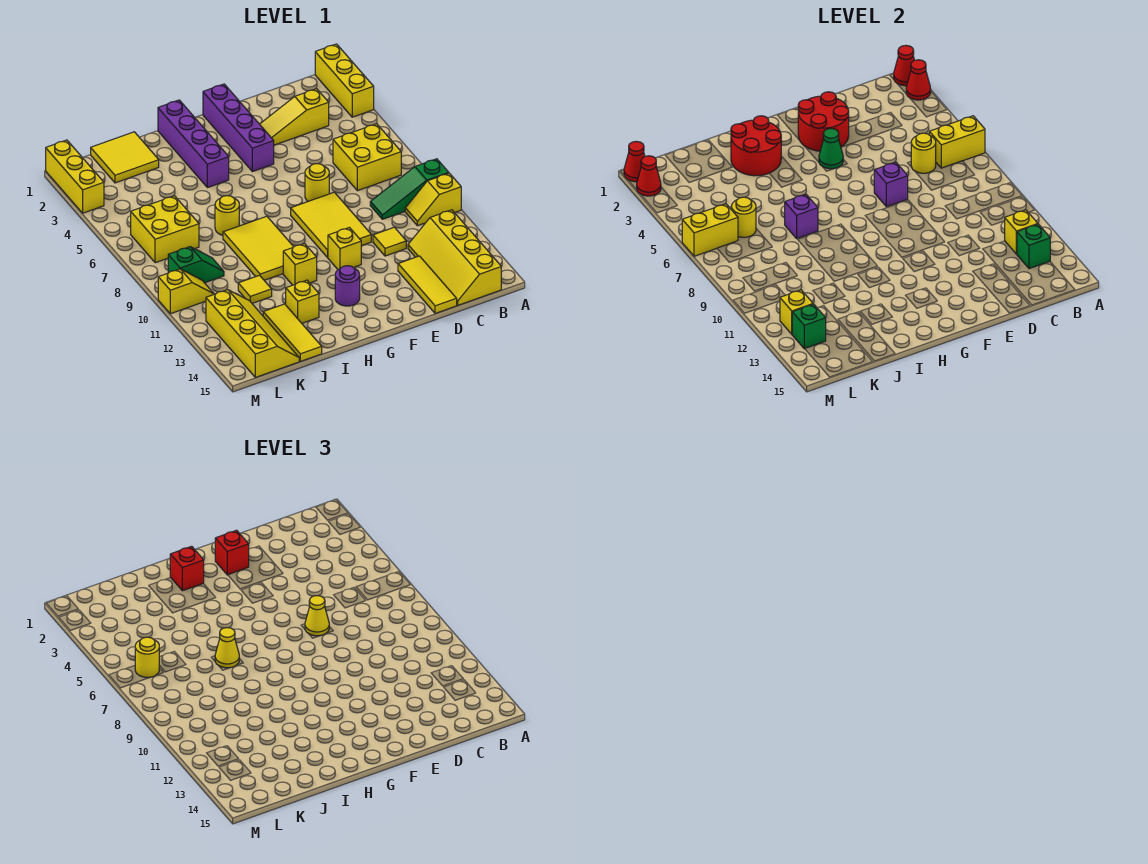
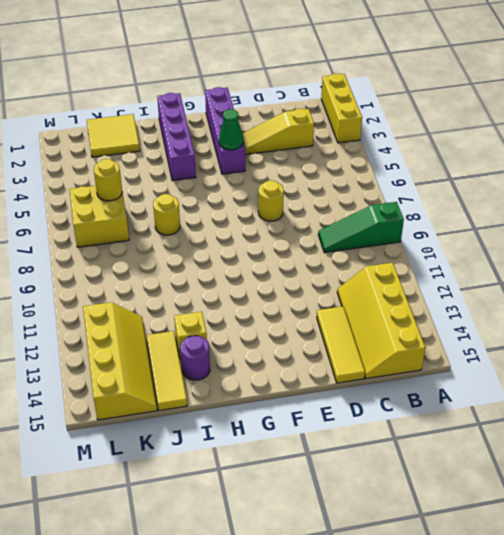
purple round brick I14 level 1 -> purple round brick G13 level 1
none -> yellow slope A10:B10 level 1 top A
none -> yellow brick B6:C7 level 1
none -> yellow tile D11 level 1
none -> yellow tile E8:F10 level 1

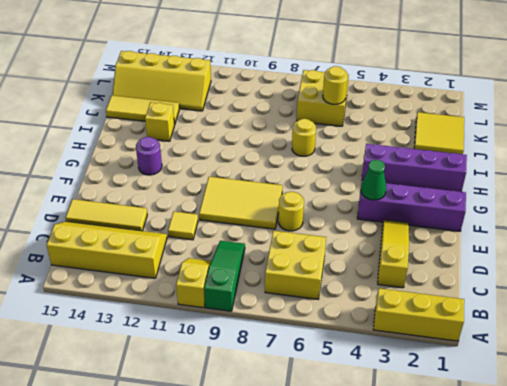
none -> yellow brick F11 level 1
none -> yellow tile H8:I10 level 1
none -> yellow brick H11 level 1
none -> yellow tile J11 level 1

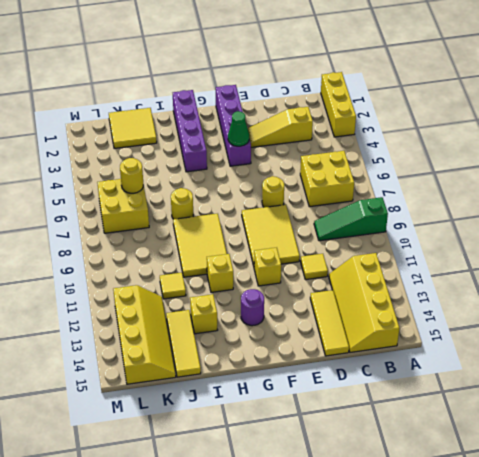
none -> yellow slope A10:B10 level 1 top A
none -> green slope K9:L9 level 1 top L
none -> yellow slope L10:M10 level 1 top M
none -> yellow brick M1:M3 level 1

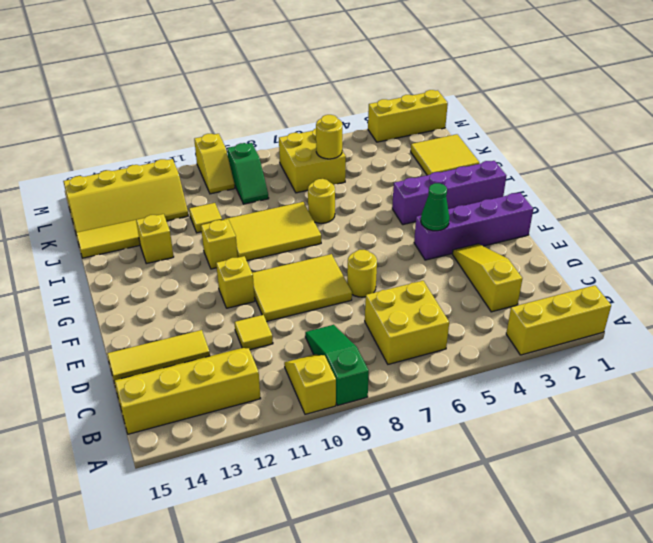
none -> purple round brick G13 level 1
none -> red cone A1 level 2
none -> red cone A2 level 2
none -> yellow brick A6:B6 level 2

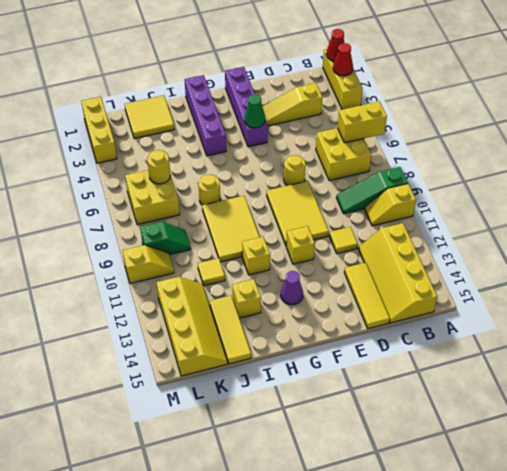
purple cone G13 level 1 -> purple round brick G13 level 1
none -> yellow brick B12 level 2
none -> green brick B13 level 2
none -> yellow round brick C6 level 2
none -> red round brick E2:F3 level 2

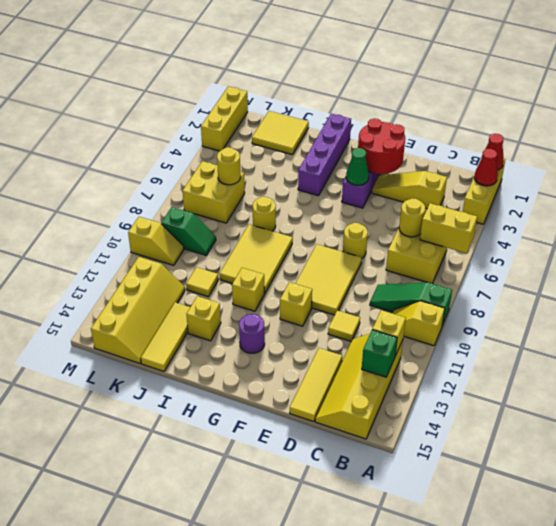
none -> purple brick E7 level 2
none -> red round brick H2:I3 level 2
none -> purple brick I7 level 2
none -> yellow brick L6:M6 level 2

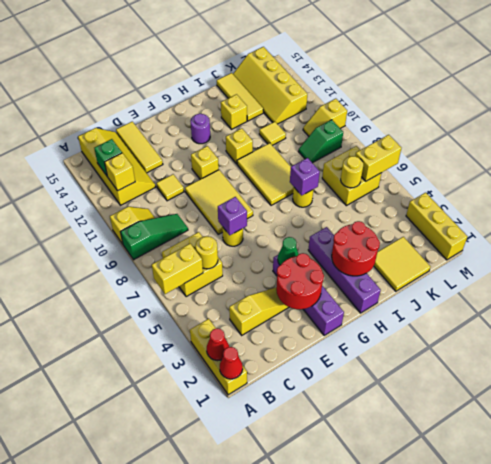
none -> yellow brick L12 level 2
none -> green brick L13 level 2
none -> red cone M1 level 2
none -> red cone M2 level 2

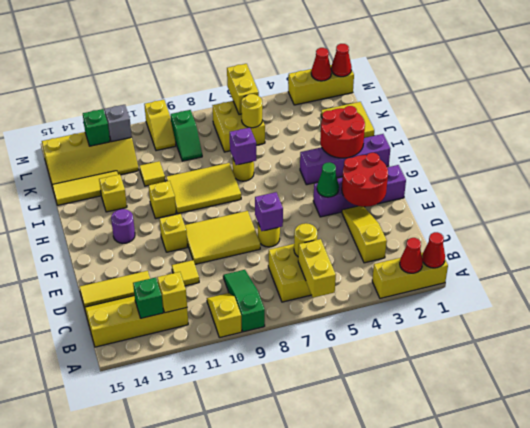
grey brick L12 level 2 -> yellow brick L12 level 2
none -> yellow cone E7 level 3
none -> red brick F2 level 3
none -> red brick H2 level 3
none -> yellow cone I7 level 3

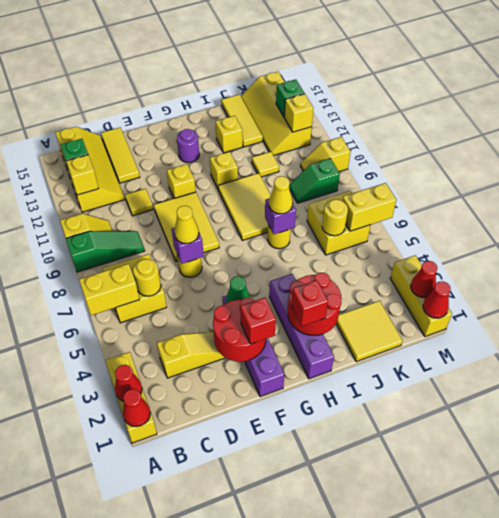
none -> yellow round brick L6 level 3

